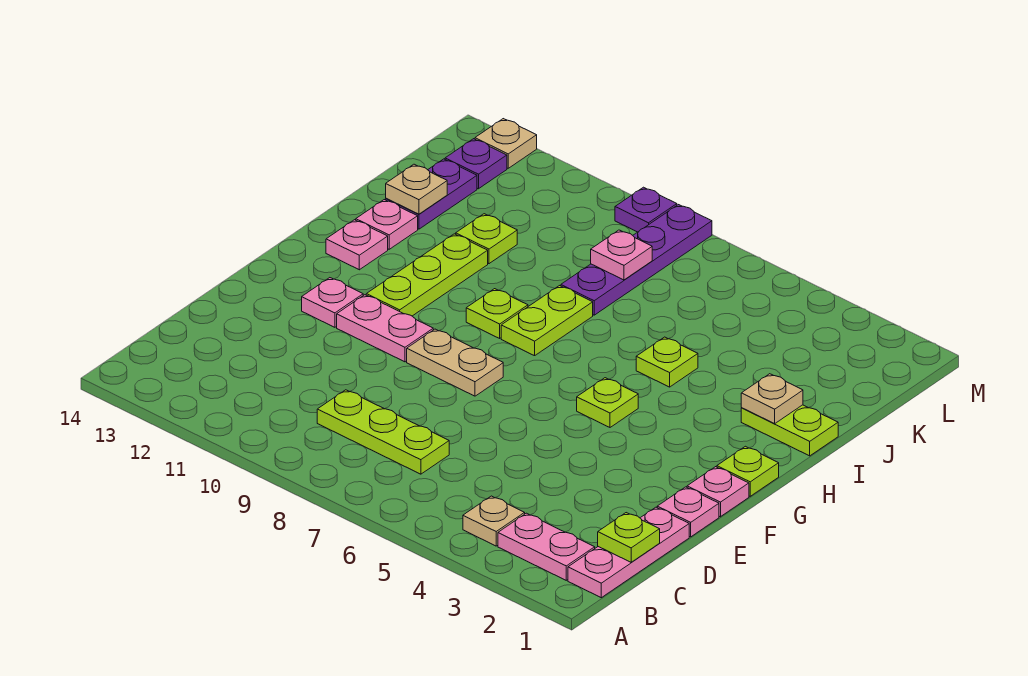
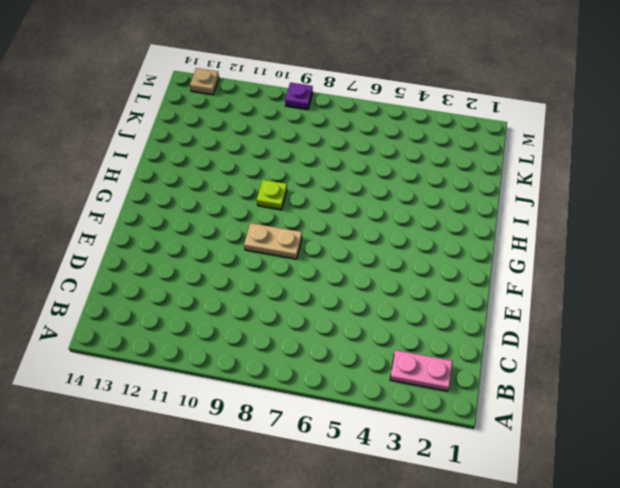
none -> pink plate B1:D1 level 1
none -> tan plate B4 level 1
none -> lime plate C7:C9 level 1

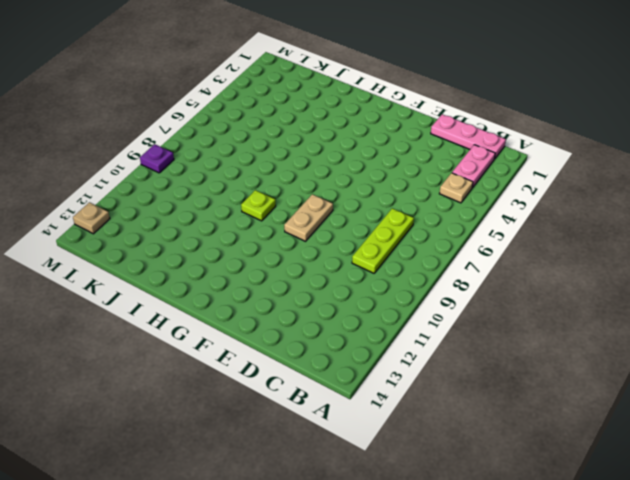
none -> pink plate E1 level 1
none -> pink plate F1 level 1
none -> pink plate F10:F11 level 1

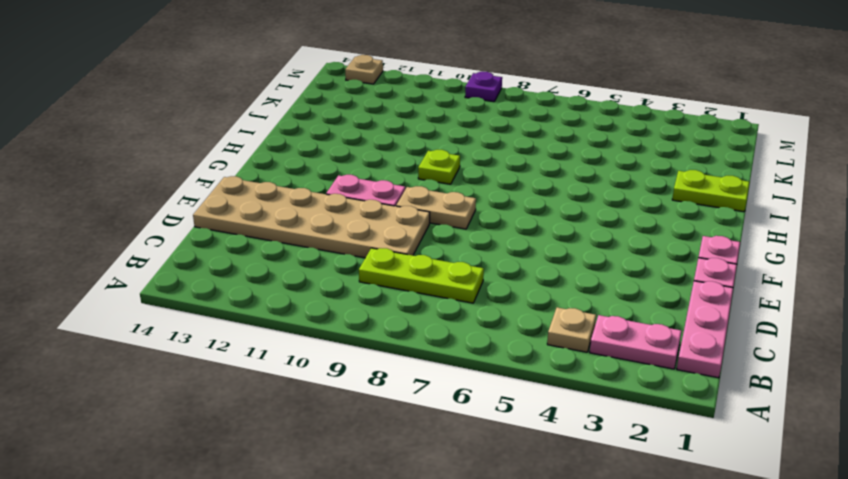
tan plate D9:E14 level 1 -> none
none -> pink plate F12 level 1
none -> lime plate G1 level 1
none -> lime plate G5 level 1

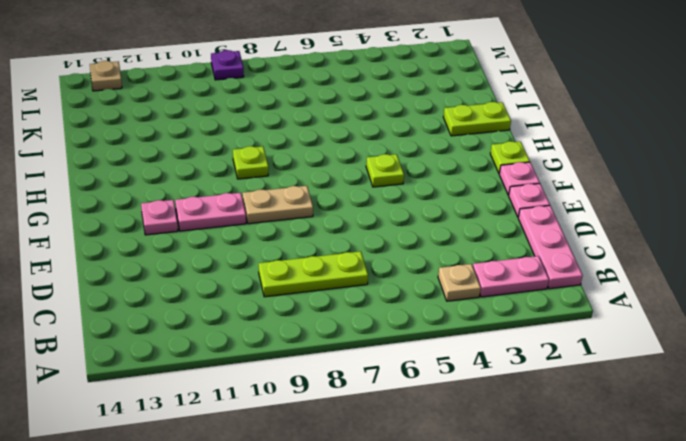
none -> lime plate G11:I11 level 1
none -> lime plate H8:I8 level 1
none -> pink plate H13 level 1

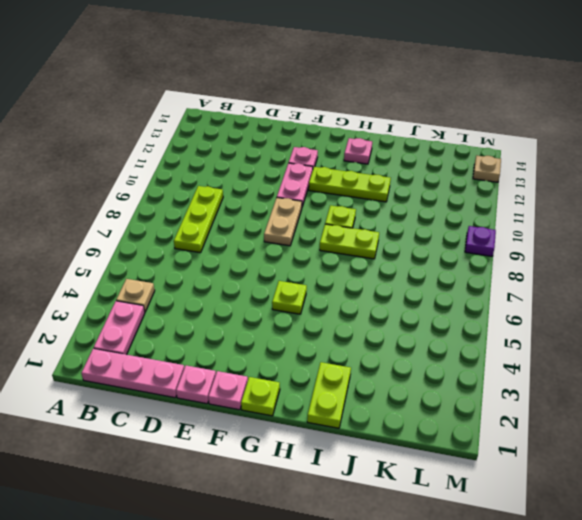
none -> lime plate I5 level 1
none -> pink plate I13 level 1
none -> purple plate J8:M8 level 1

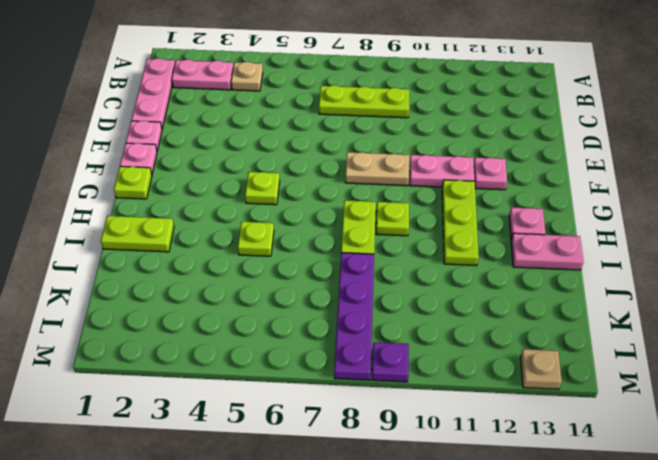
pink plate I13:I14 level 1 -> pink plate I13 level 1
none -> lime plate J11 level 1
none -> purple plate J13:K13 level 1
none -> purple plate L13 level 1

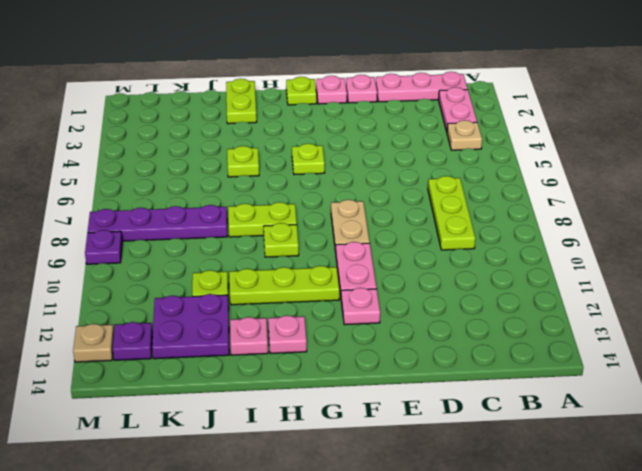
purple plate J12:K13 level 1 -> purple plate J13:K13 level 1
none -> lime plate C1 level 2
none -> tan plate I2 level 2
none -> tan plate J13 level 2

